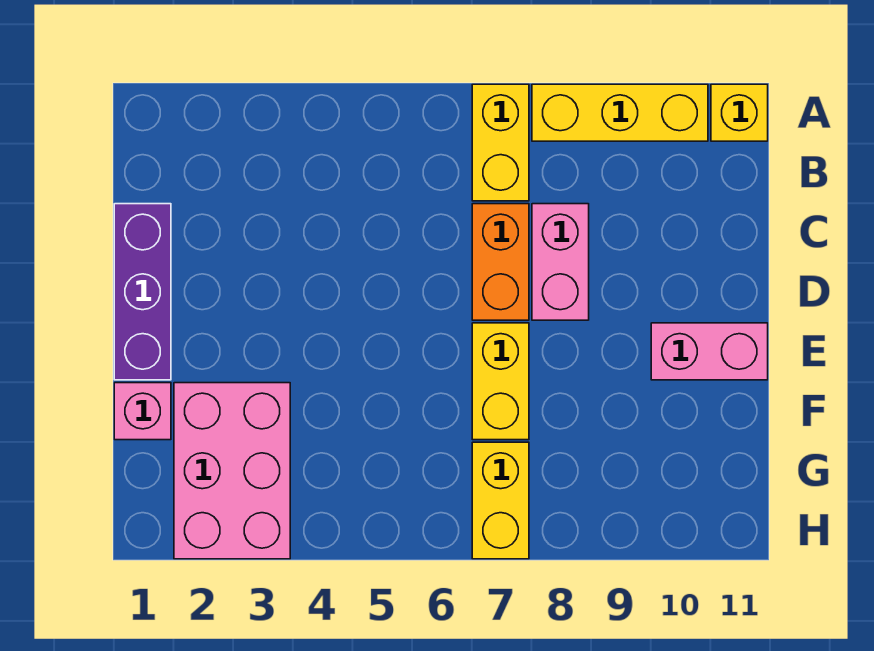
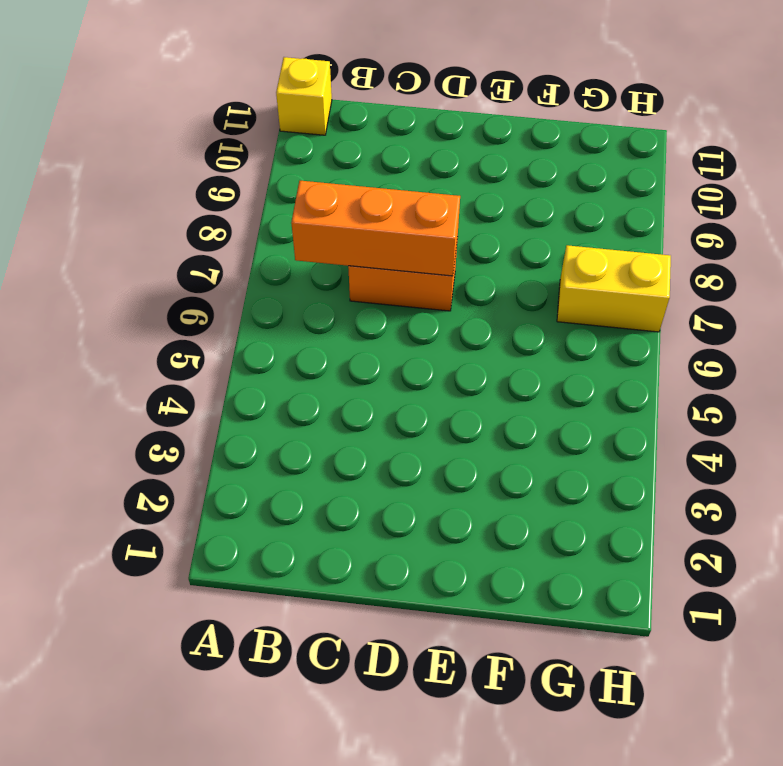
orange brick B7:D7 level 2 -> none
none -> yellow brick A7:B7 level 1
none -> yellow brick A8:A10 level 1

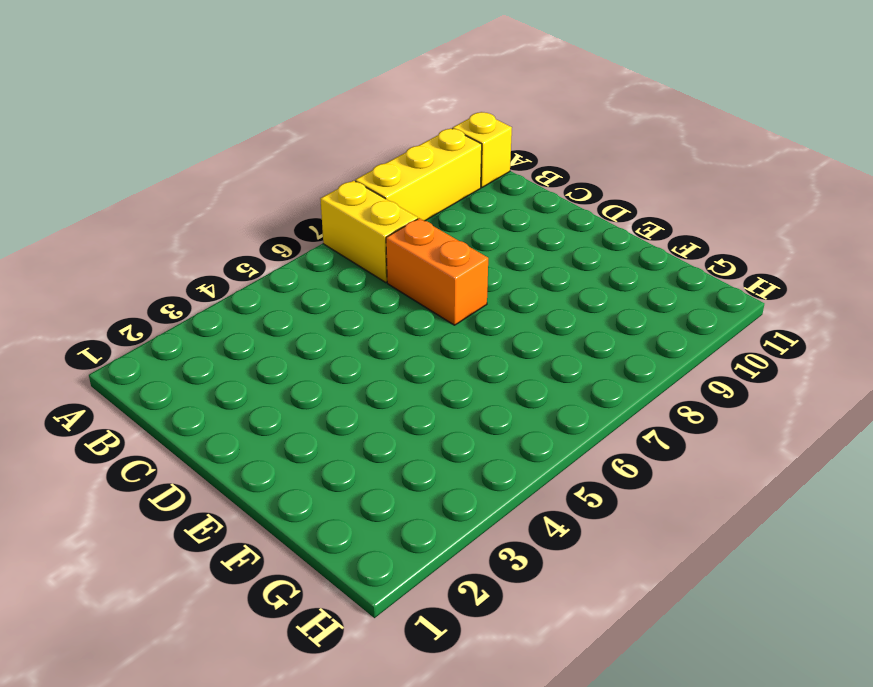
none -> purple brick C1:E1 level 1
none -> pink brick C8:D8 level 1

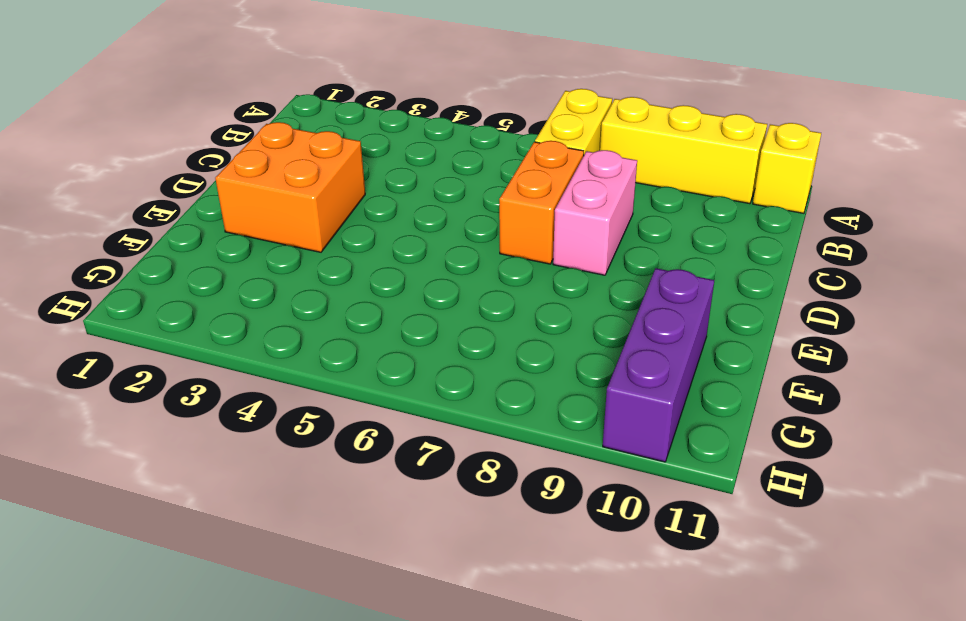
orange brick D2:E3 level 1 -> none
purple brick F10:H10 level 1 -> purple brick C1:E1 level 1
none -> yellow brick E7:F7 level 1
none -> pink brick E10:E11 level 1

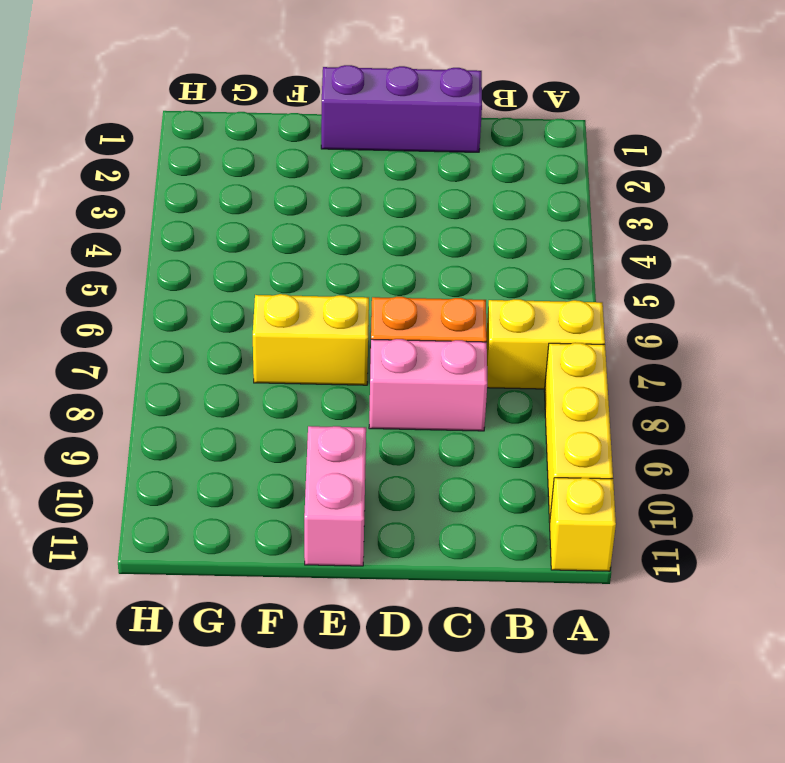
none -> pink brick F1 level 1
none -> pink brick F2:H3 level 1

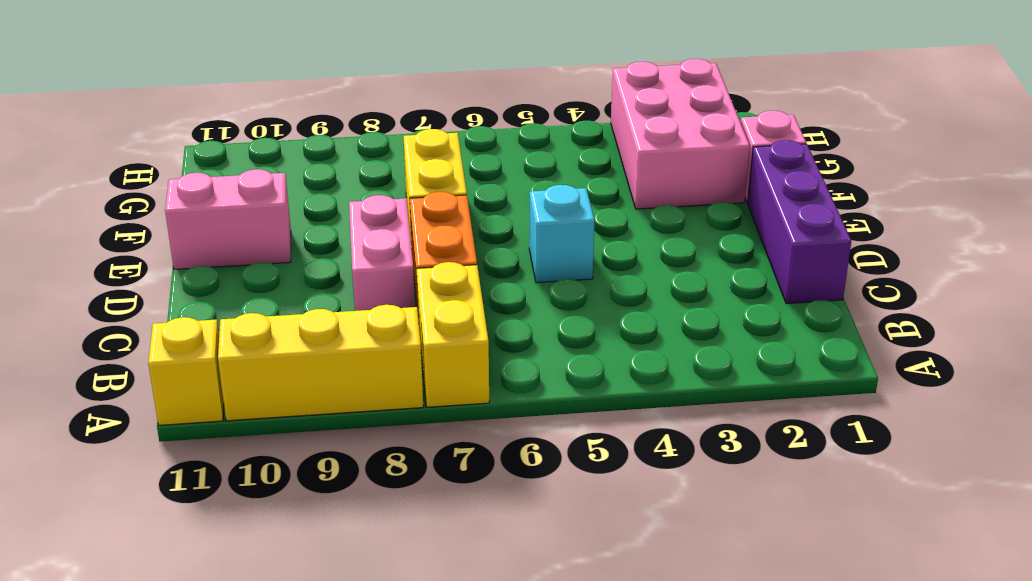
cyan brick D5 level 1 -> none
none -> yellow brick G7:H7 level 1

